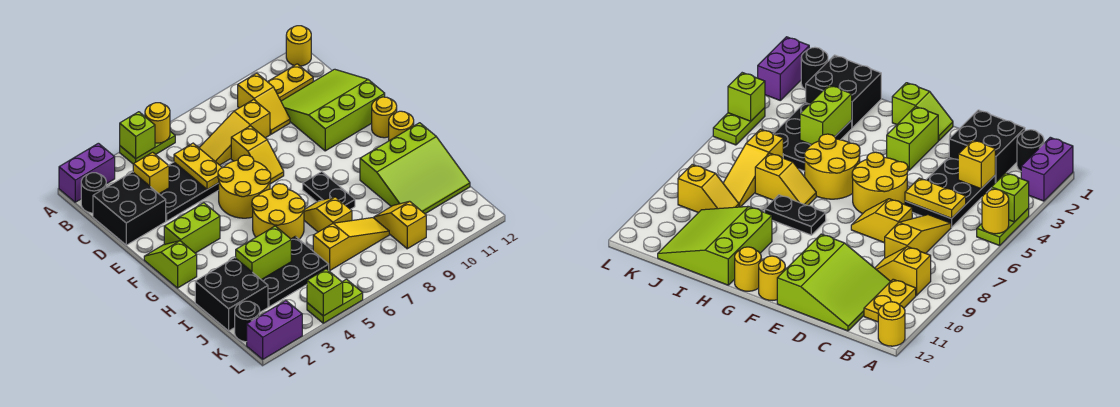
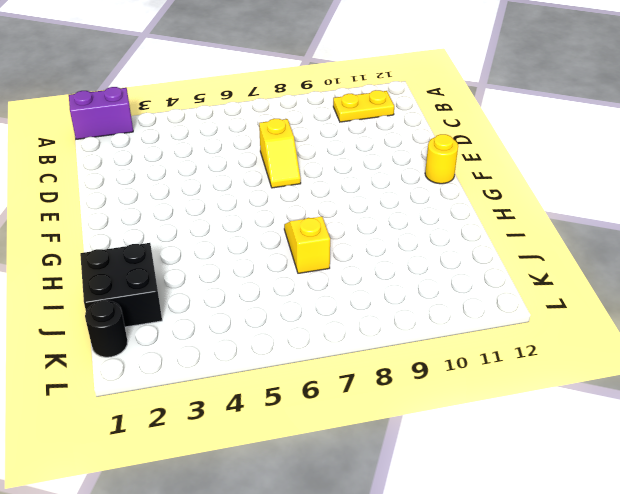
none -> lime plate A4:A5 level 1
none -> yellow round brick A12 level 1
none -> black round brick B1 level 1
none -> yellow slope B9:C9 level 1 top B

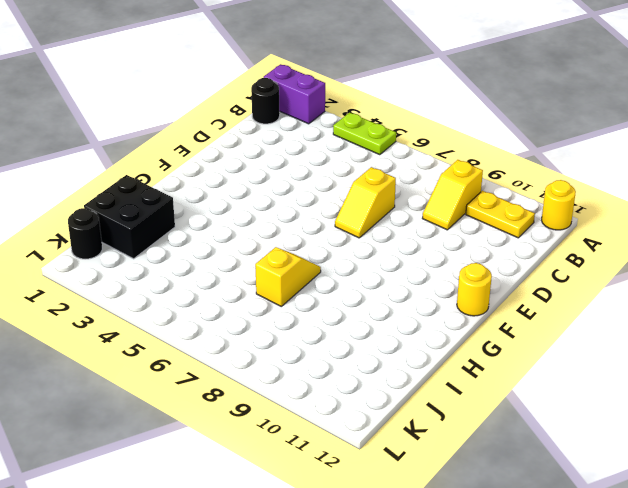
none -> black brick C1:D2 level 1
none -> black plate C3:D5 level 1
none -> yellow slope C6:C8 level 1 top 8
none -> lime slope C10:E12 level 1 top E

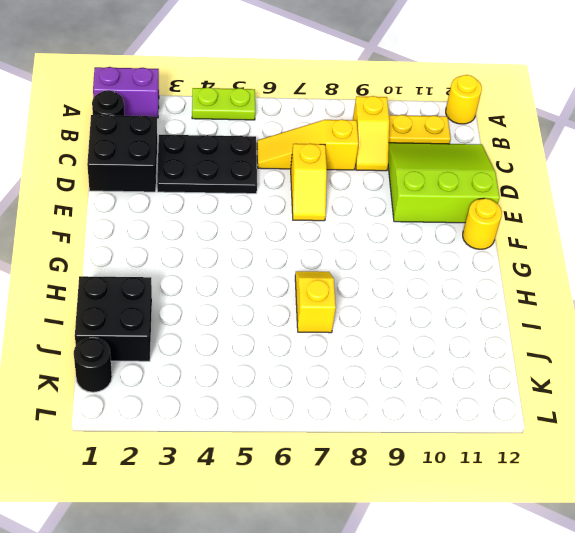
none -> yellow round brick E5:F6 level 1
none -> lime slope F1:G1 level 1 top G
none -> lime brick F2:F3 level 1
none -> yellow round brick G5:H6 level 1

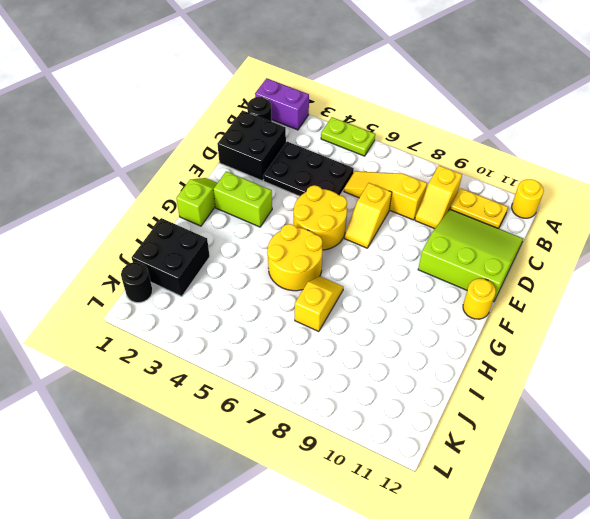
none -> black plate G8:H8 level 1
none -> yellow round brick G12 level 1
none -> lime slope H10:J12 level 1 top H
none -> black plate I3:J5 level 1

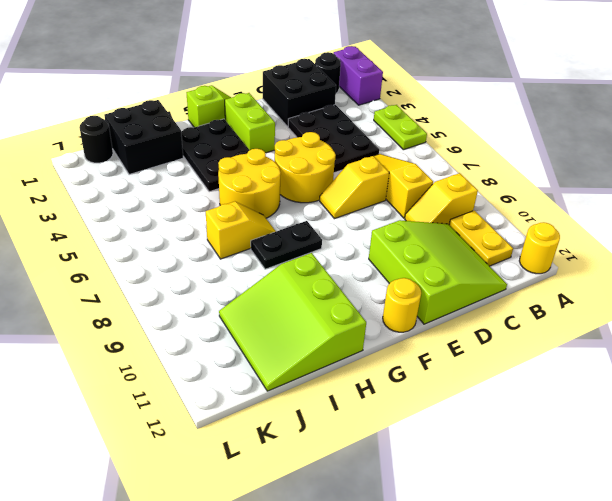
black plate G2:H4 level 1 -> black plate I3:J5 level 1
none -> yellow round brick G12 level 1
none -> yellow slope J6:J8 level 1 top 6
none -> yellow slope J9:K9 level 1 top K
none -> purple brick L1:L2 level 1

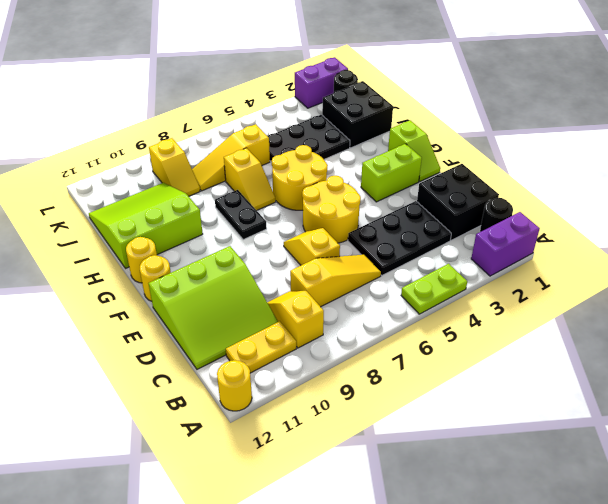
none -> lime plate L4:L5 level 1
none -> lime brick A4 level 2
none -> yellow round brick A5 level 2
none -> yellow brick C3 level 2

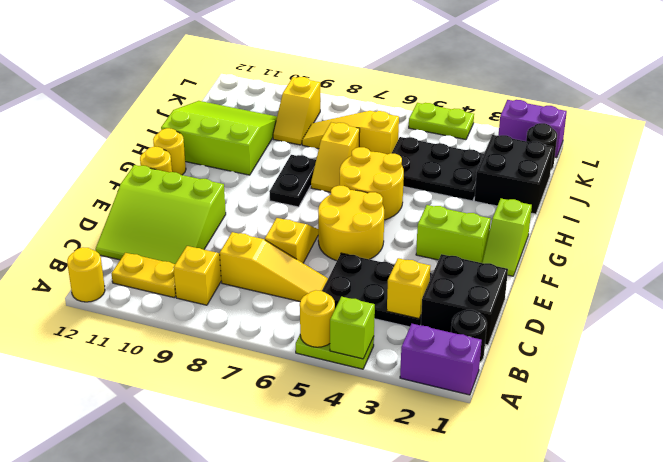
none -> yellow plate C5:D5 level 2
none -> lime brick I3:I4 level 2
none -> lime brick L4 level 2

